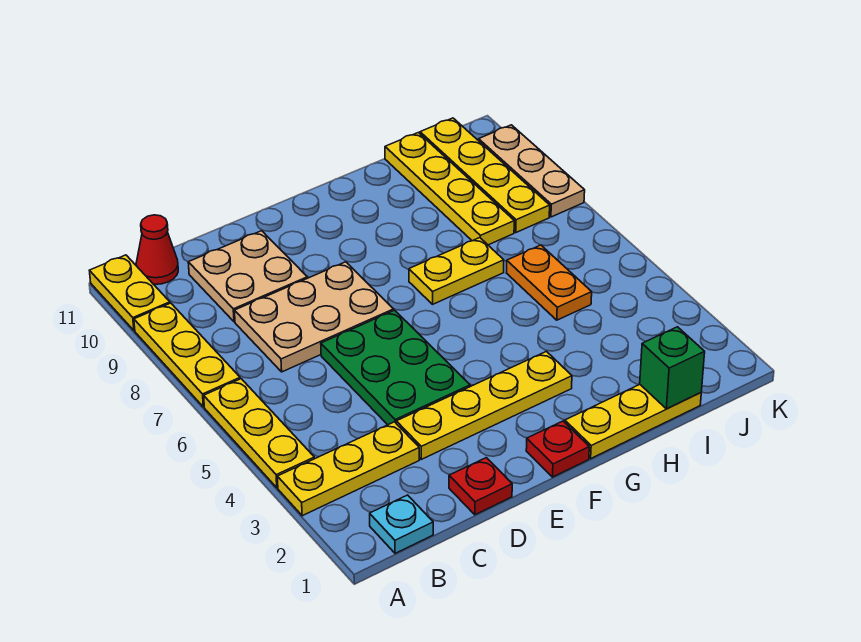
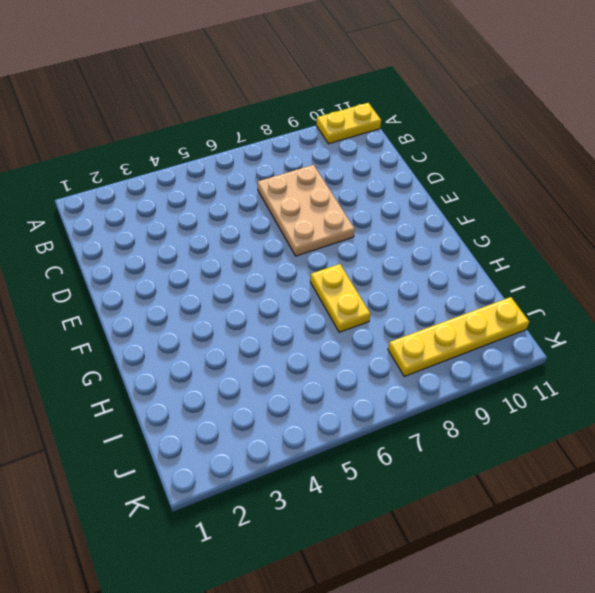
none -> yellow plate A3:C3 level 1
none -> yellow plate A4:A6 level 1
none -> yellow plate A7:A9 level 1

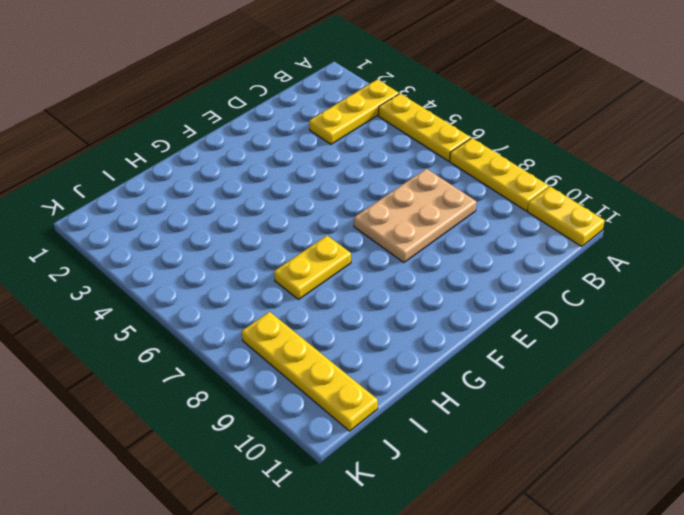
none -> cyan plate B1 level 1
none -> red cone B11 level 1
none -> tan plate C9:D10 level 1

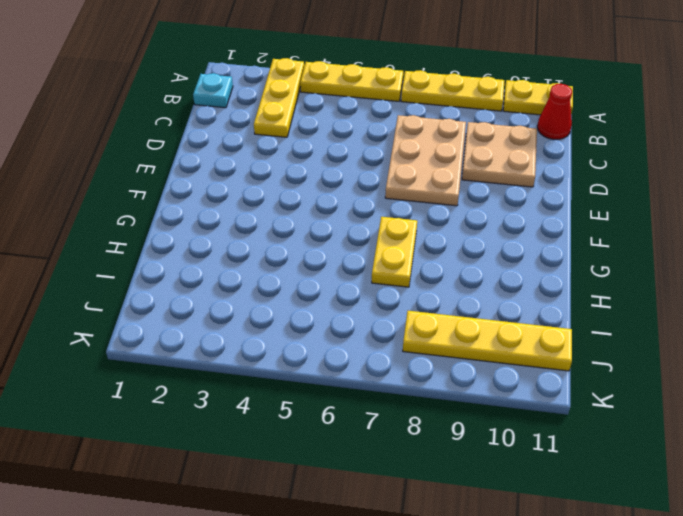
none -> red plate D1 level 1
none -> yellow plate D3:G3 level 1
none -> green plate D4:E6 level 1

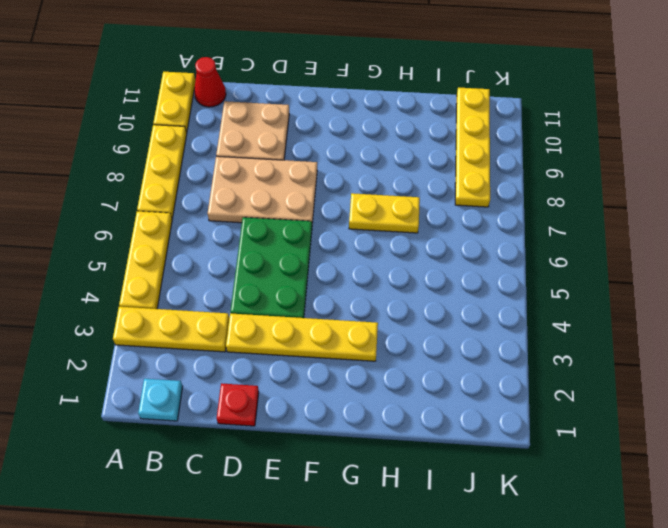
none -> red plate F1 level 1
none -> yellow plate G1:I1 level 1
none -> orange plate I5:I6 level 1

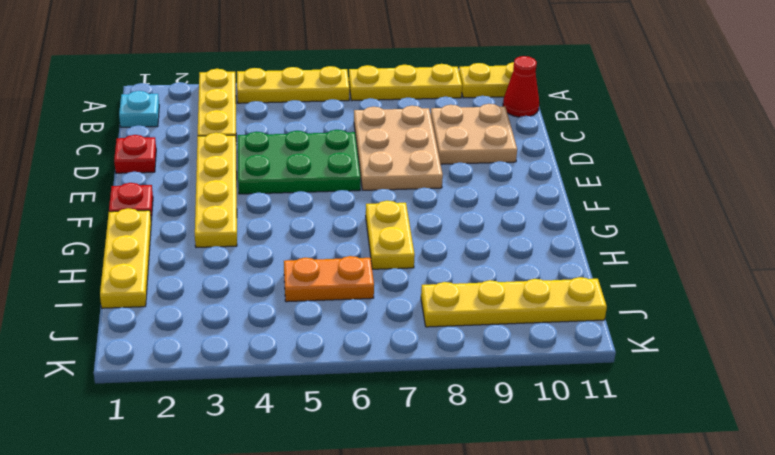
none -> yellow plate I8:I11 level 1
none -> tan plate K8:K10 level 1
none -> green brick I1 level 2

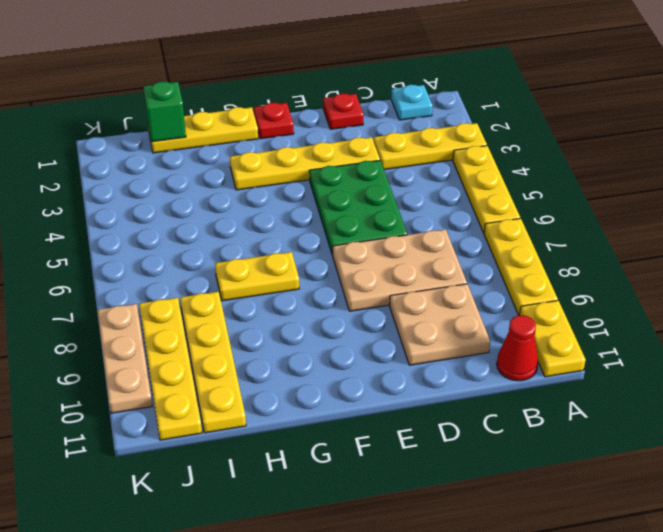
none -> orange plate I5:I6 level 1

